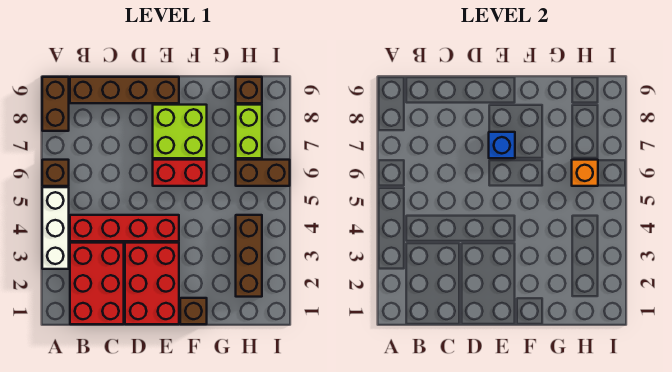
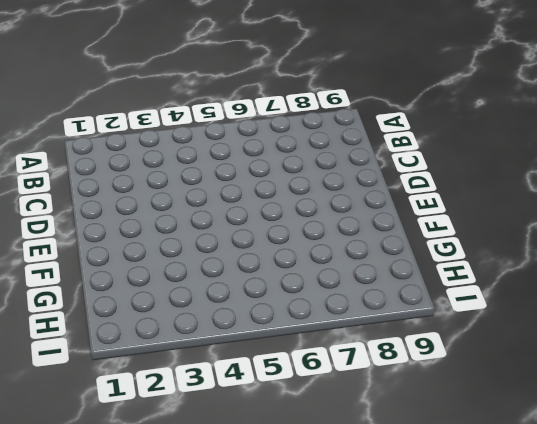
none -> white brick A3:A5 level 1
none -> brown brick A6 level 1
none -> brown brick A8:A9 level 1

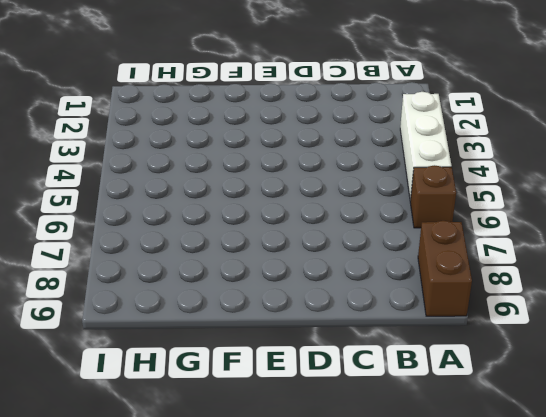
none -> red brick B1:C3 level 1
none -> red brick B4:E4 level 1
none -> brown brick B9:E9 level 1

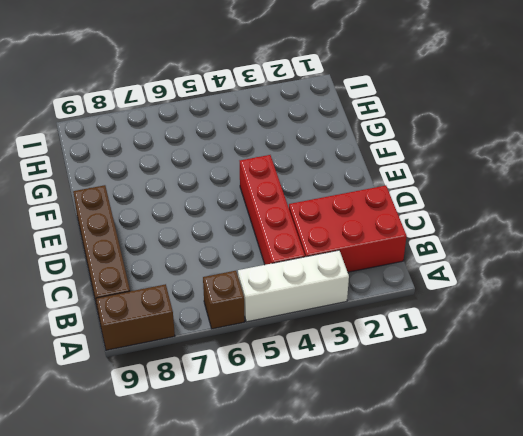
none -> red brick D1:E3 level 1
none -> red brick E6:F6 level 1
none -> lime brick E7:F8 level 1

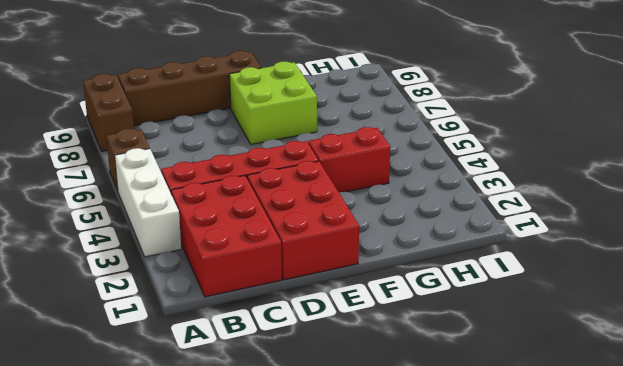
red brick F4:G4 level 1 -> red brick E6:F6 level 1
none -> brown brick F1 level 1
none -> brown brick H2:H4 level 1
none -> brown brick H6:I6 level 1

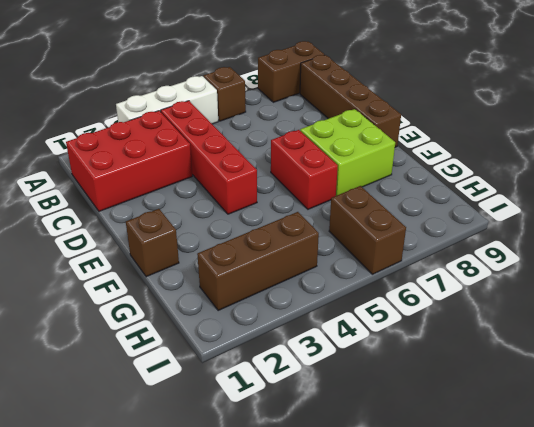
none -> red brick D1:E3 level 1
none -> lime brick H7:H8 level 1
none -> brown brick H9 level 1

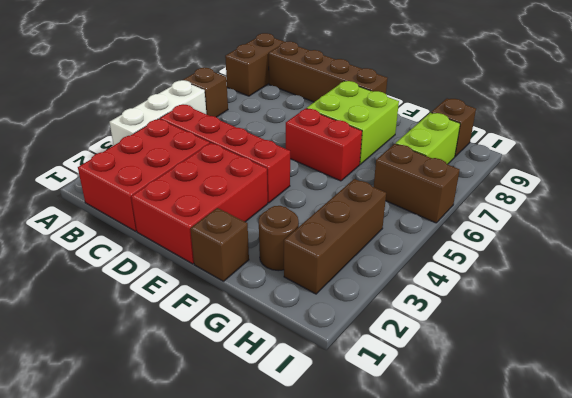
brown round brick G2 level 1 -> none
none -> blue brick E7 level 2
none -> orange brick H6 level 2

